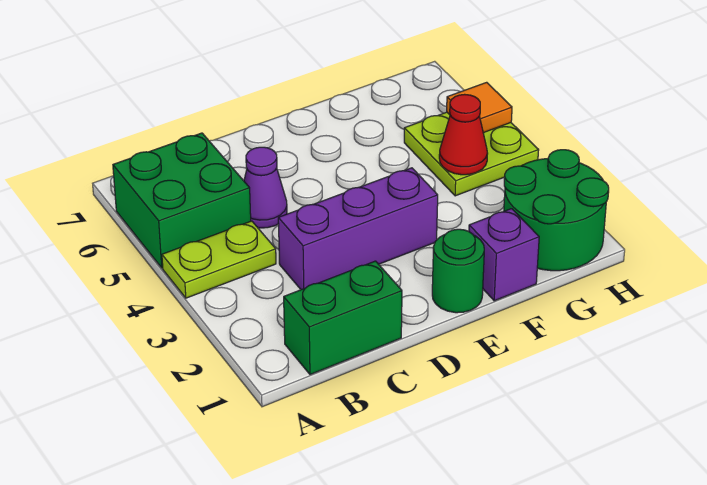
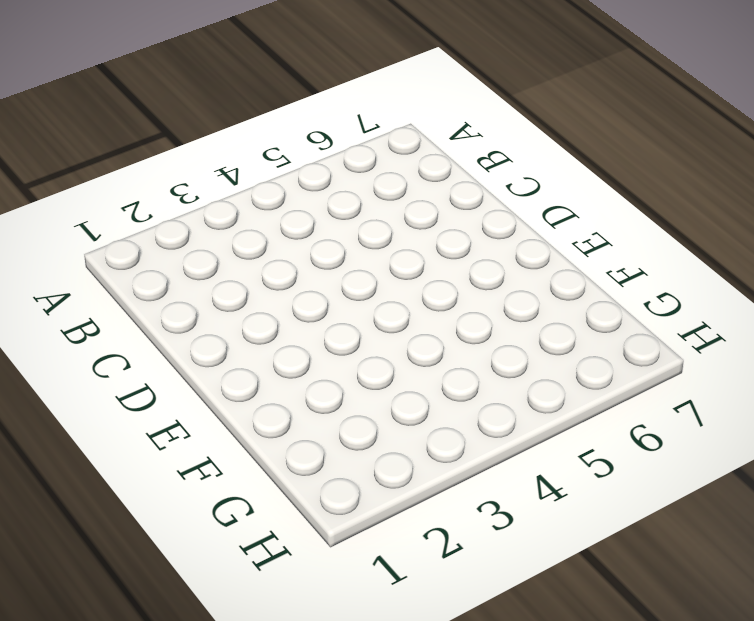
none -> lime plate A4:B4 level 1
none -> green brick A5:B6 level 1

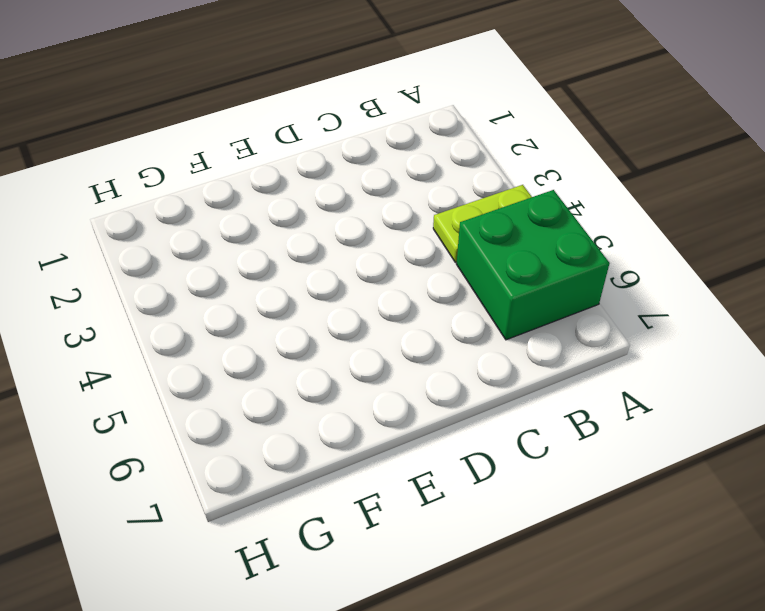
none -> green brick B1:C1 level 1
none -> purple brick C3:E3 level 1

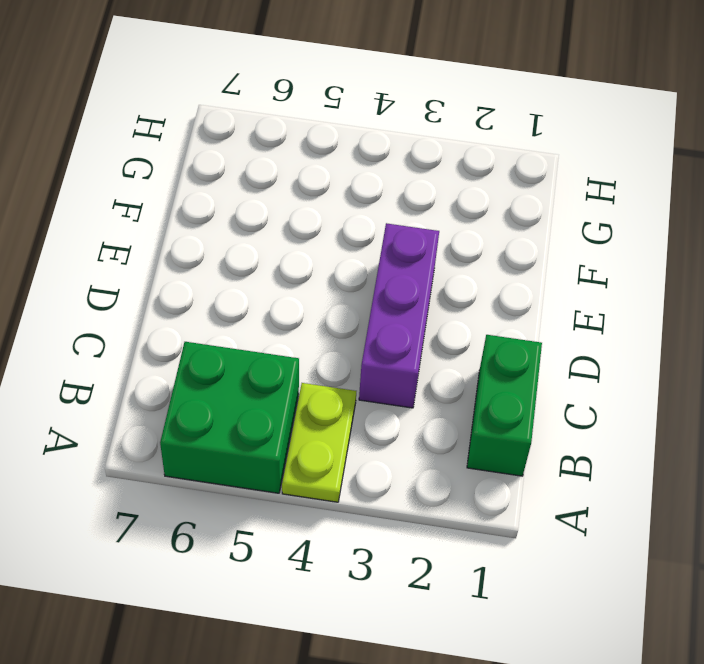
none -> purple cone C5 level 1
none -> green round brick E1 level 1

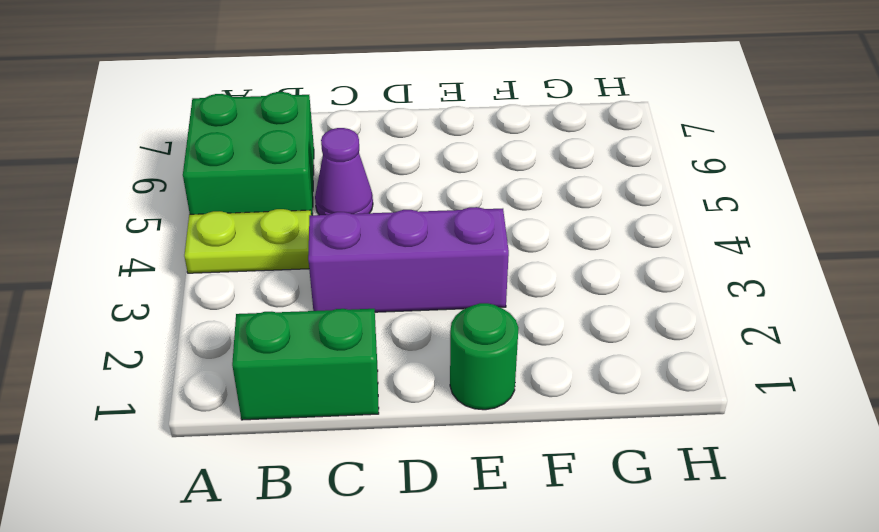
none -> purple brick F1 level 1
none -> green round brick G1:H2 level 1

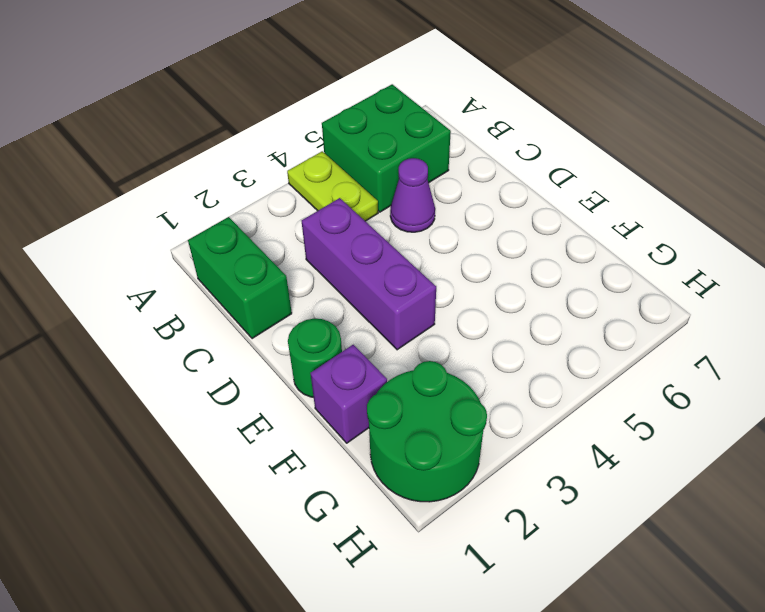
none -> lime plate G4:H5 level 1
none -> red cone G4 level 2

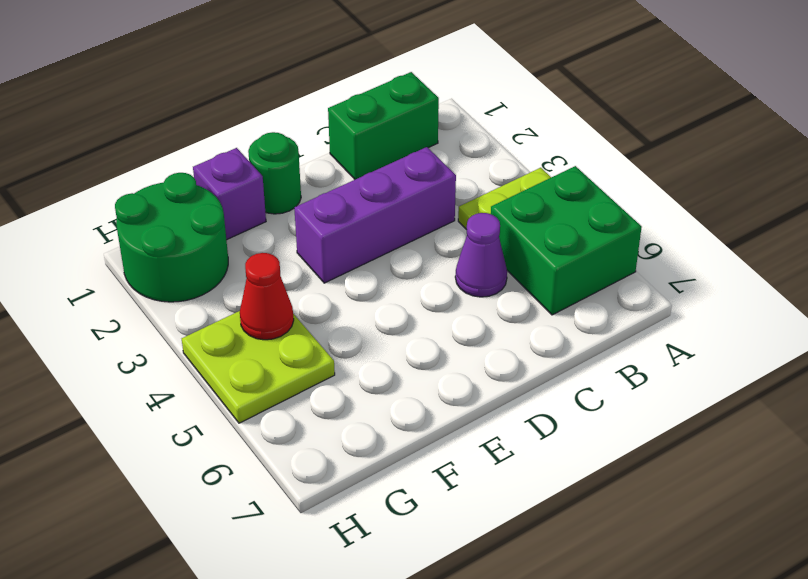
none -> orange tile H5 level 2

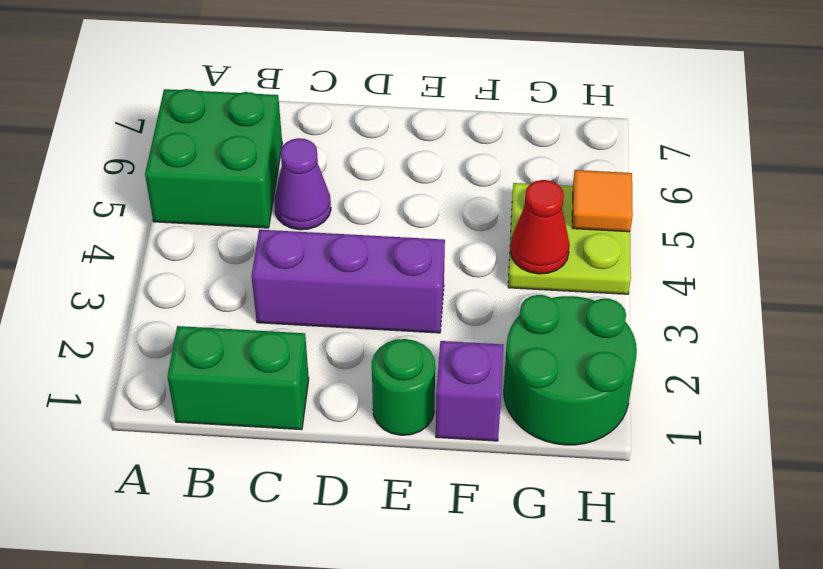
none -> lime plate A4:B4 level 1

